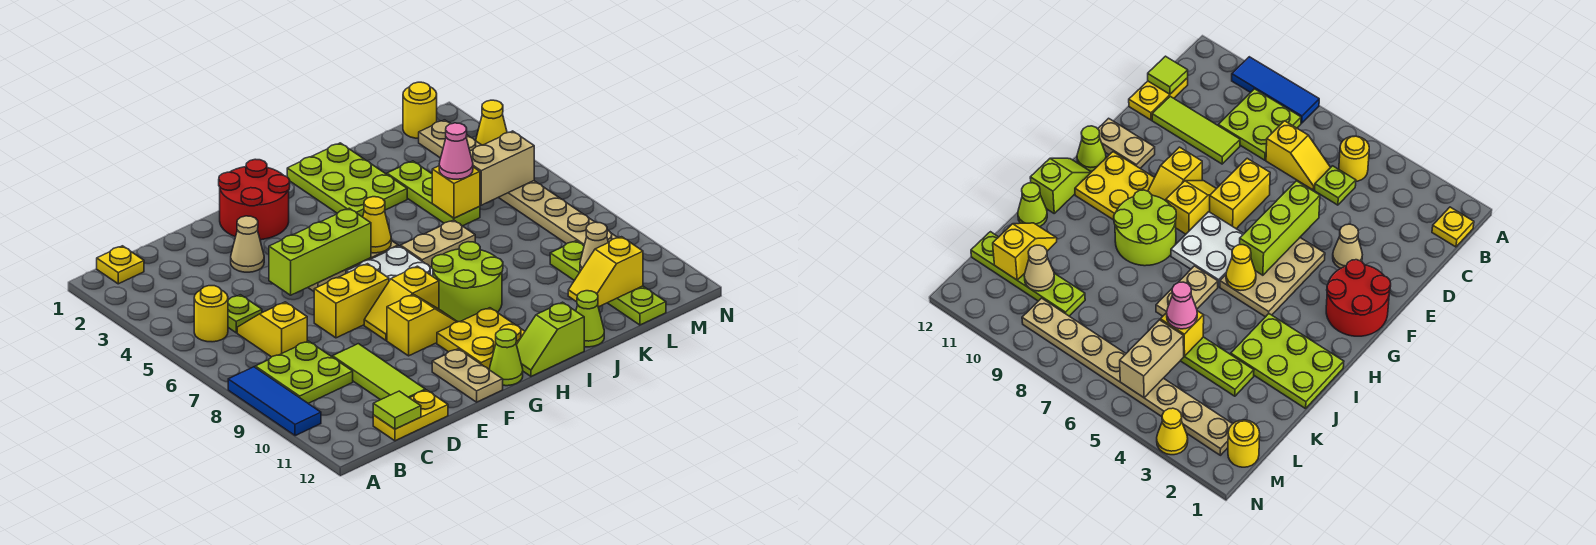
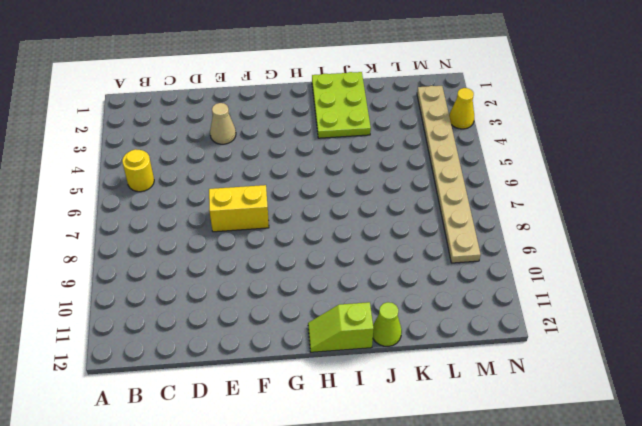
none -> blue tile A8:A10 level 1
none -> yellow plate B1 level 1
none -> lime plate B8:C9 level 1
none -> lime plate C5 level 1

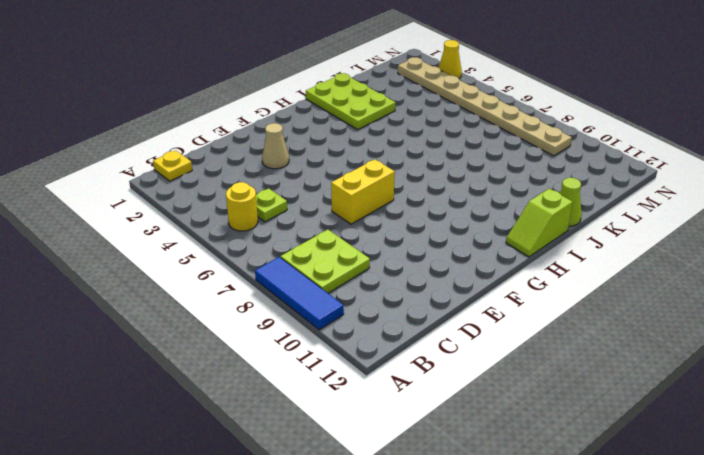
none -> yellow slope C6:C7 level 1 top 7
none -> yellow plate C12:D12 level 1
none -> lime tile D9:D11 level 1
none -> red round brick F1:G2 level 1

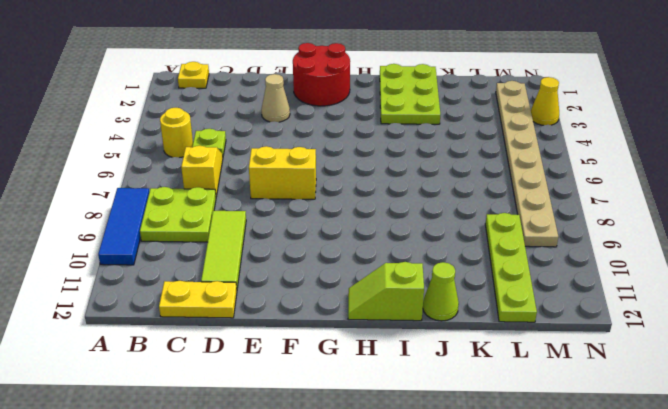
none -> tan plate F4:H5 level 1
none -> yellow slope F8:G8 level 1 top G
none -> yellow slope F9:G9 level 1 top F
none -> tan plate F11:F12 level 1

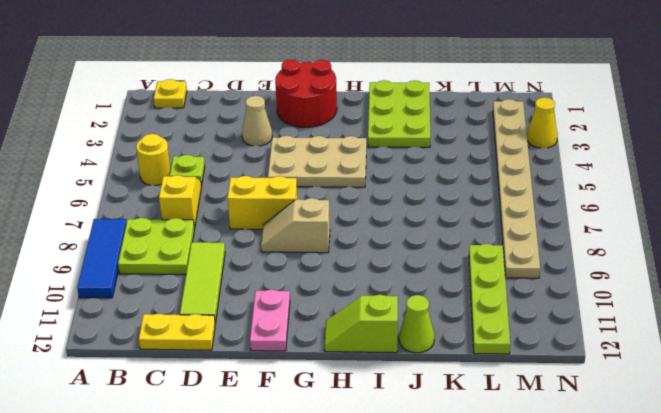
tan slope F8:G8 level 1 top G -> yellow slope F8:G8 level 1 top G
pink plate F11:F12 level 1 -> tan plate F11:F12 level 1
none -> yellow slope F9:G9 level 1 top F
none -> white plate G6:H7 level 1
none -> yellow plate G10:H11 level 1
none -> lime cone G12 level 1

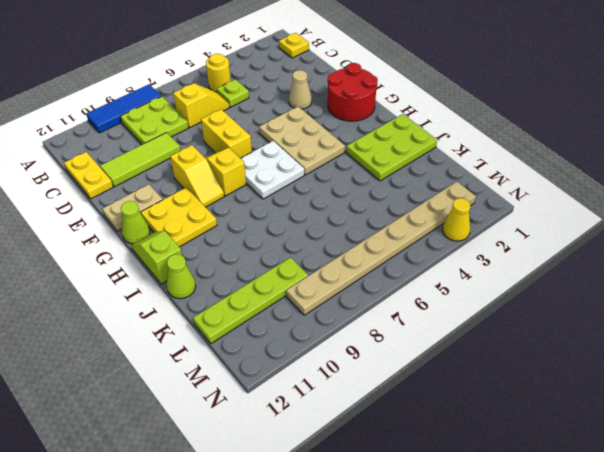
none -> lime round brick H8:I9 level 1
none -> tan plate I6:J6 level 1
none -> lime plate K3:K5 level 1
none -> yellow round brick M1 level 1

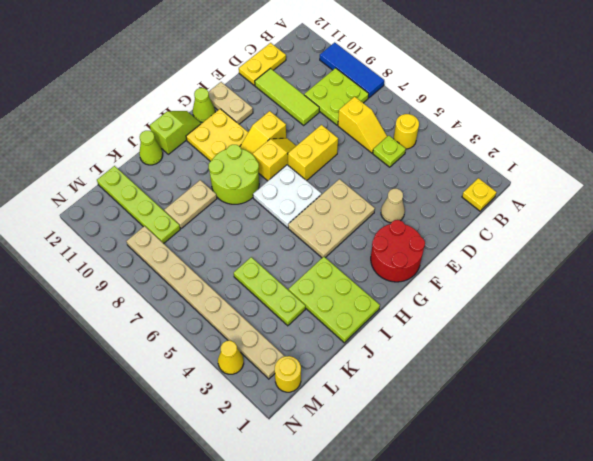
tan plate J9:K9 level 1 -> tan plate I6:J6 level 1
none -> lime tile C12 level 2
none -> lime brick E5:G5 level 2
none -> yellow cone H5 level 2
none -> yellow brick K5 level 2

